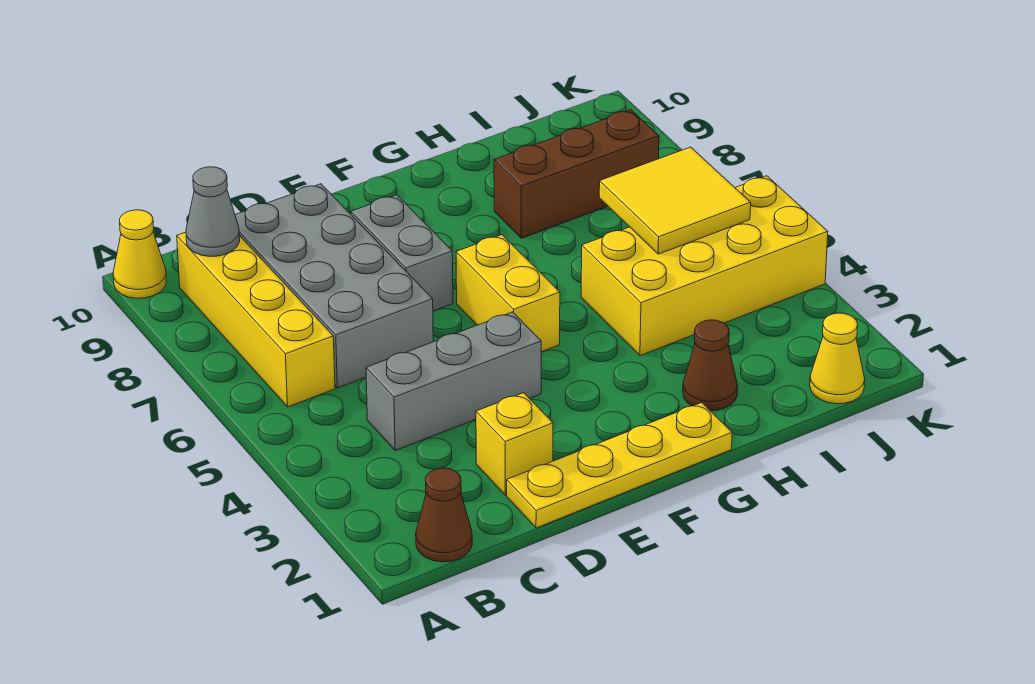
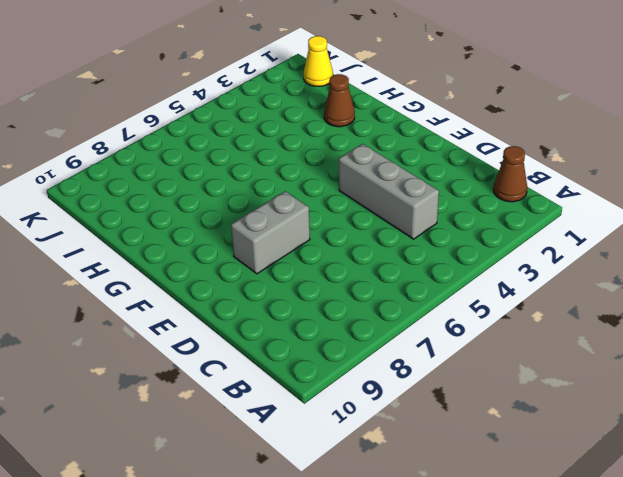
none -> yellow cone A10 level 1
none -> yellow brick B6:B9 level 1
none -> grey brick C6:D9 level 1

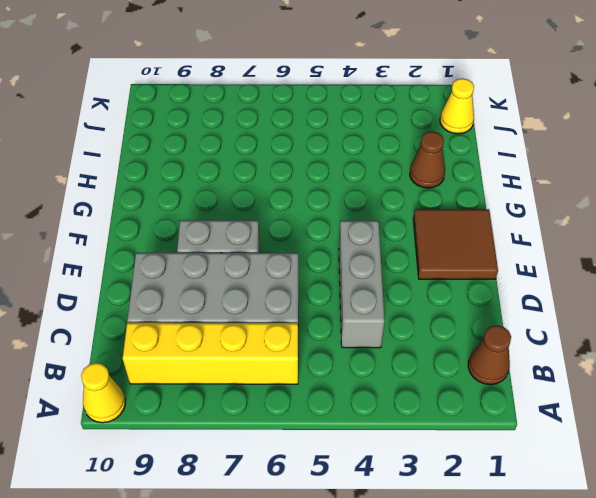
brown tile E1:F2 level 1 -> yellow plate D1:G1 level 1
none -> yellow brick D2 level 1
none -> yellow brick F5:F6 level 1
none -> yellow brick H4:K5 level 1

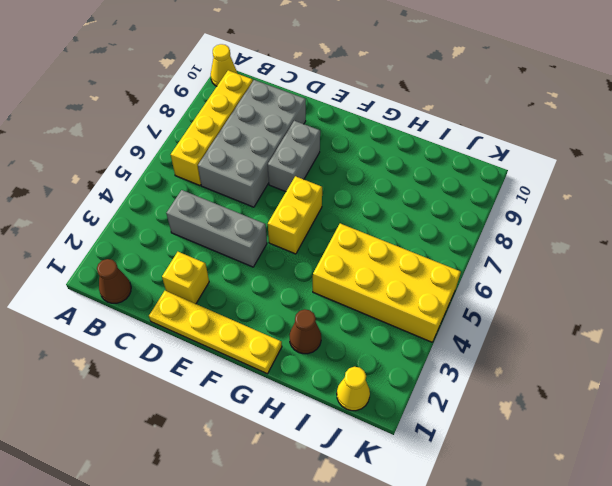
none -> brown brick H8:J8 level 1
none -> grey cone B9 level 2
none -> yellow tile I5:J6 level 2

